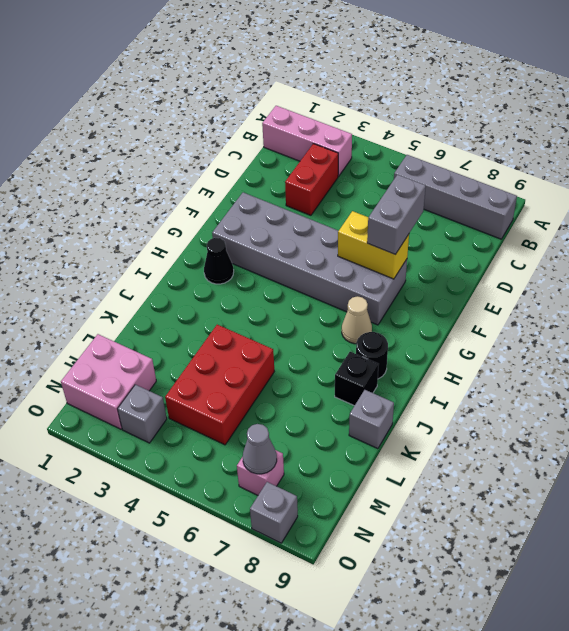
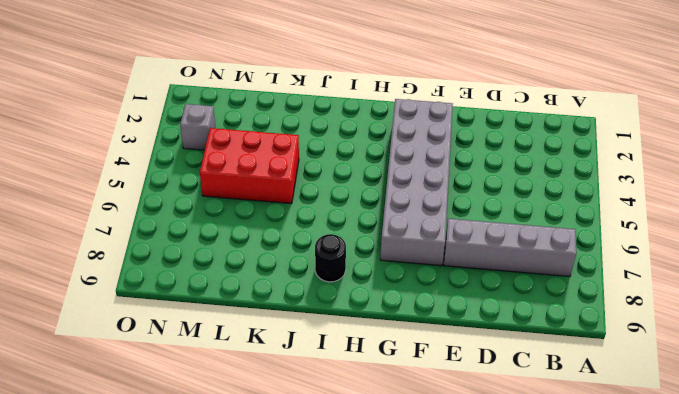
grey brick B7:E7 level 1 -> grey brick B6:B9 level 1
none -> pink brick B1:B3 level 1
none -> red brick C3:D3 level 1
none -> black cone H2 level 1

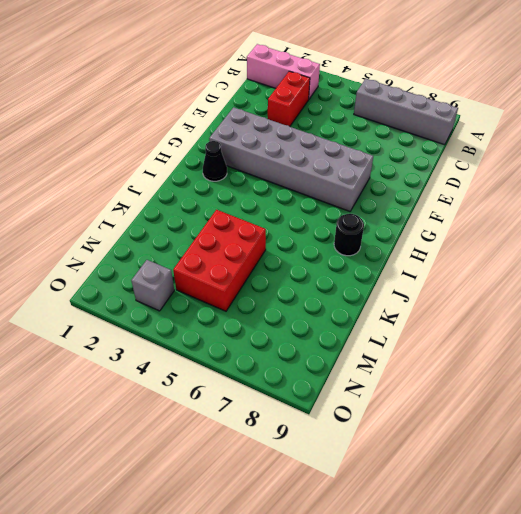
none -> tan cone H7 level 1
none -> black brick J8 level 1
none -> grey brick K9 level 1

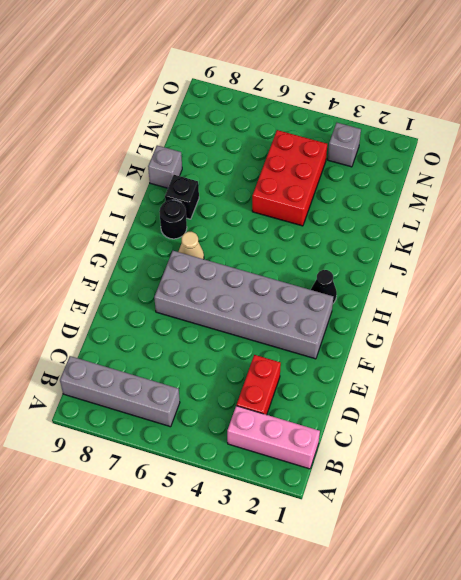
none -> pink brick M1:N2 level 1
none -> pink brick N7 level 1
none -> grey brick O8 level 1

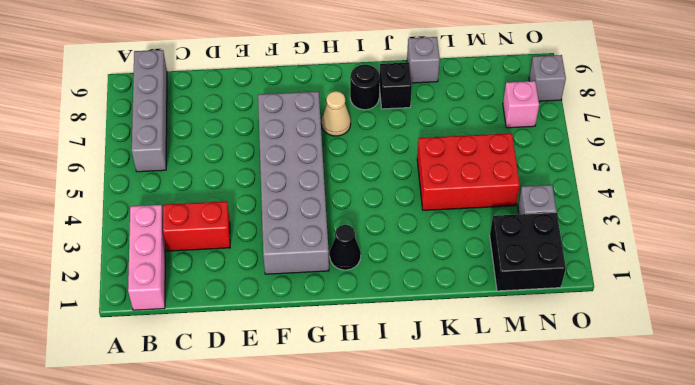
black brick M1:N2 level 1 -> pink brick M1:N2 level 1
none -> yellow brick F6:F7 level 2
none -> grey cone N7 level 2
none -> grey brick E7:F7 level 3

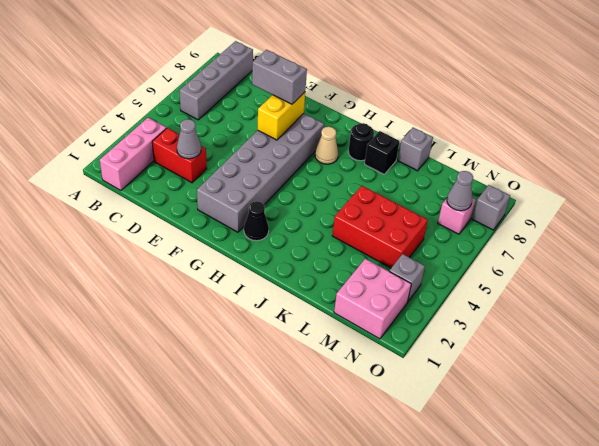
grey cone D3 level 2 -> none

